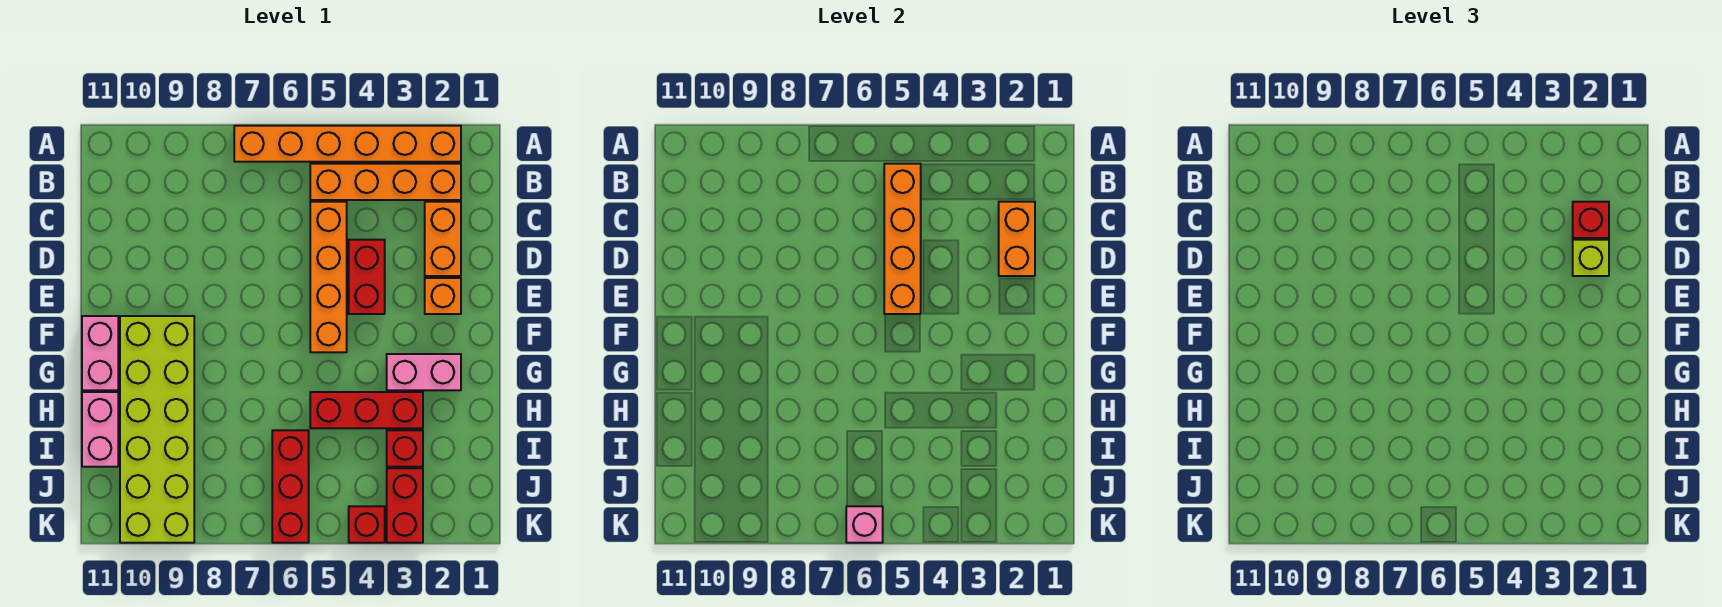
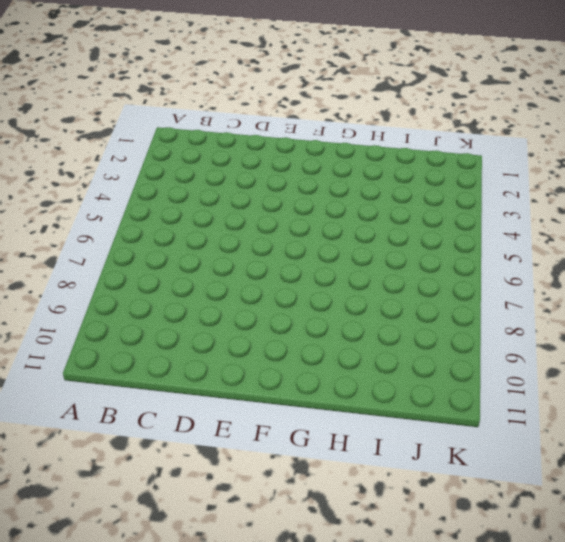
none -> orange brick A2:A7 level 1
none -> orange brick B2:B5 level 1
none -> orange brick C2:D2 level 1

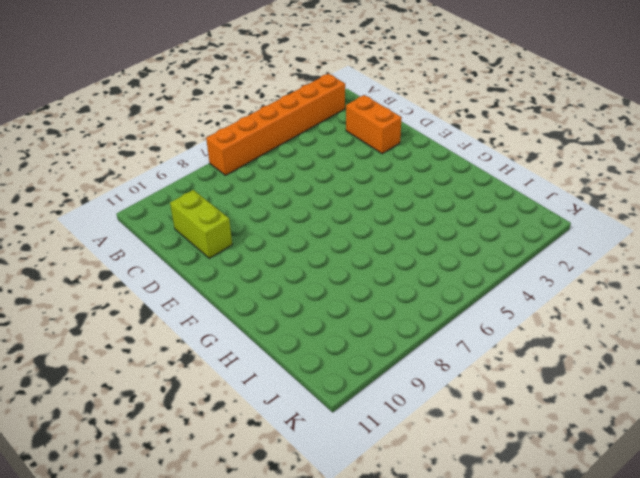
lime brick C10:D10 level 1 -> none
none -> orange brick B2:B5 level 1
none -> orange brick C5:F5 level 1
none -> red brick D4:E4 level 1

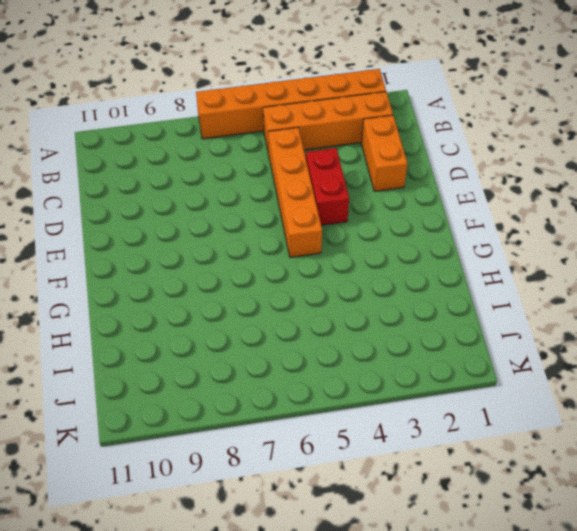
none -> orange brick E2 level 1
none -> lime brick F9:K10 level 1
none -> pink brick F11:G11 level 1

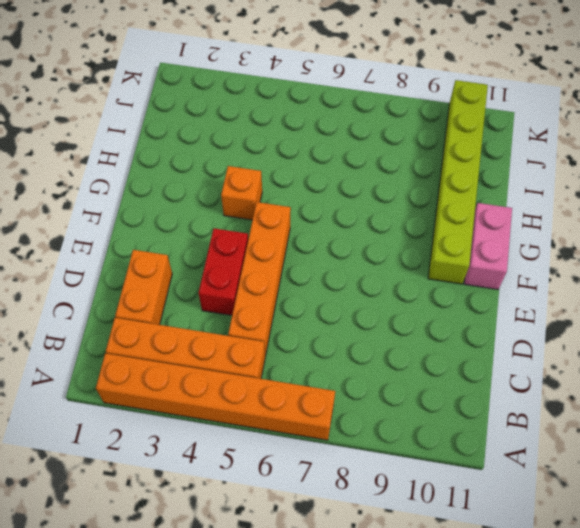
lime brick F10:K10 level 1 -> lime brick F9:K10 level 1
orange brick G4 level 1 -> orange brick E2 level 1
none -> pink brick G2:G3 level 1
none -> red brick H3:H5 level 1
none -> pink brick H11:I11 level 1

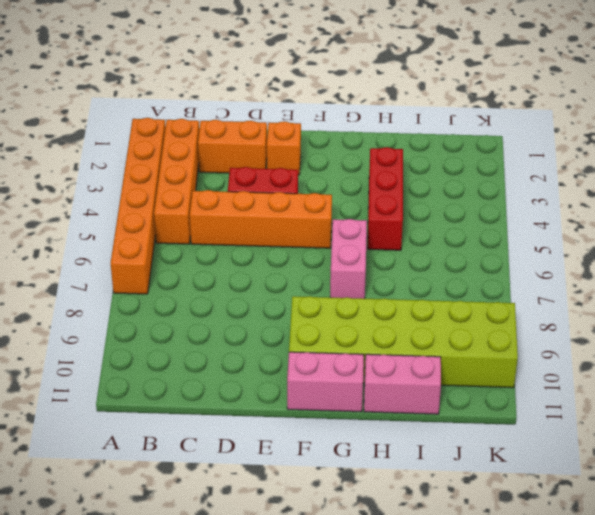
pink brick G6:G7 level 1 -> pink brick G2:G3 level 1
none -> red brick I3 level 1
none -> red brick I6:K6 level 1
none -> red brick J3:K3 level 1

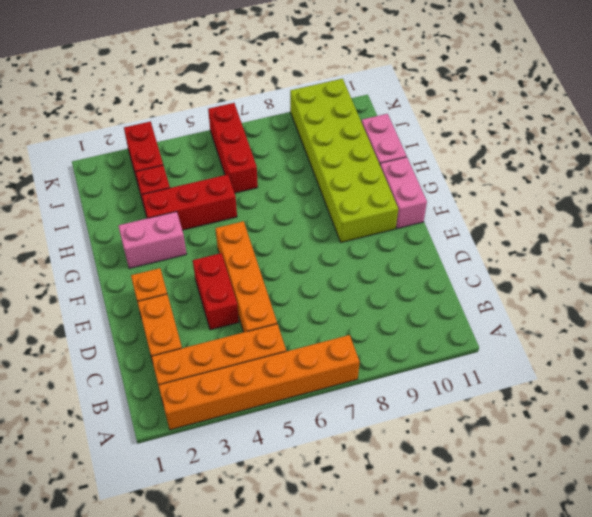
none -> red brick K4 level 1
none -> orange brick B5:E5 level 2
none -> orange brick C2:D2 level 2

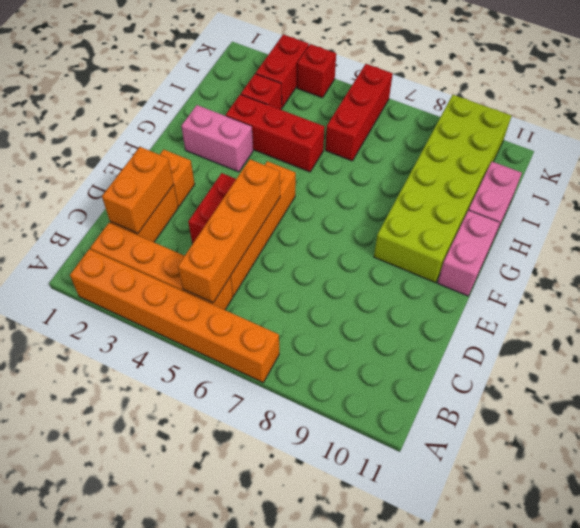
none -> pink brick K6 level 2
none -> red brick C2 level 3
none -> lime brick D2 level 3

